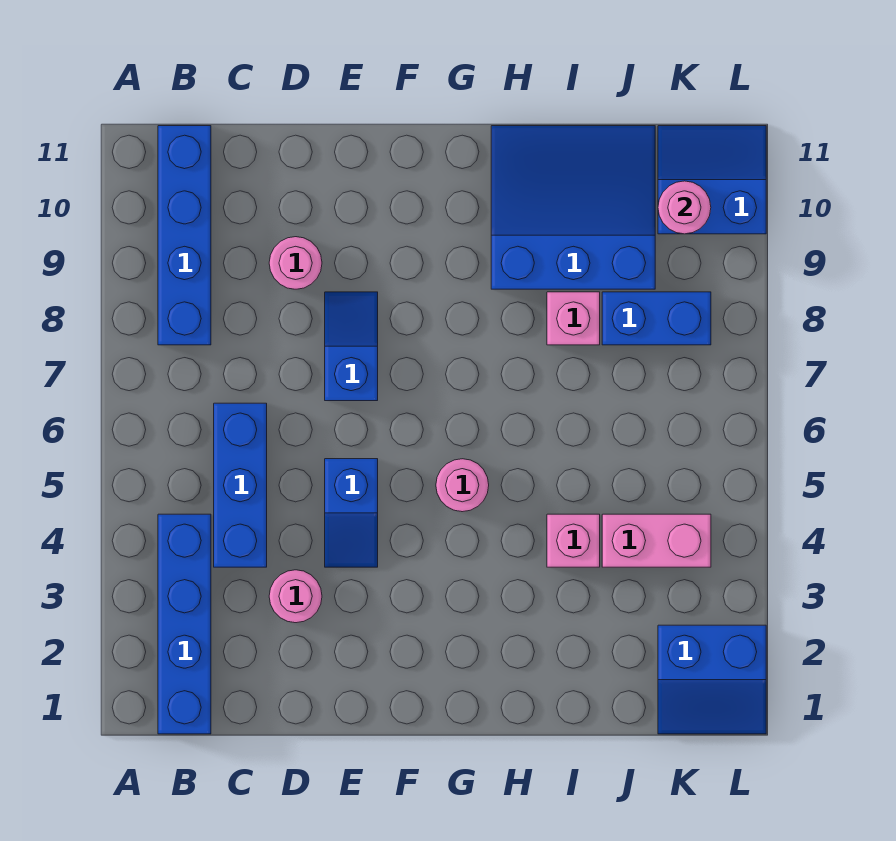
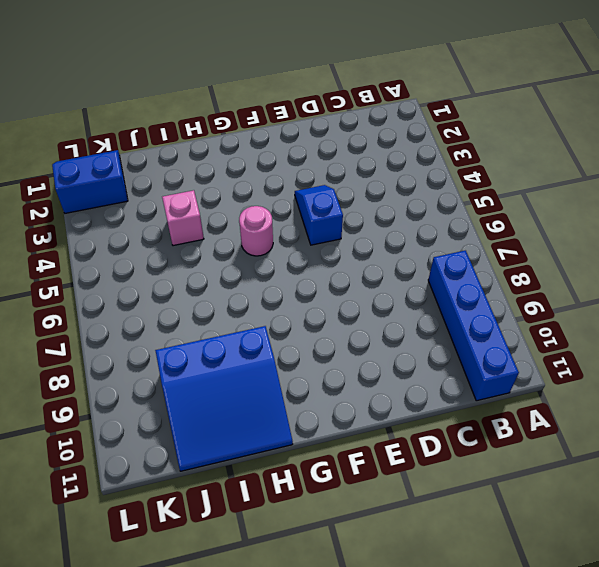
none -> blue brick B1:B4 level 1
none -> blue brick C4:C6 level 1
none -> pink round brick D3 level 1

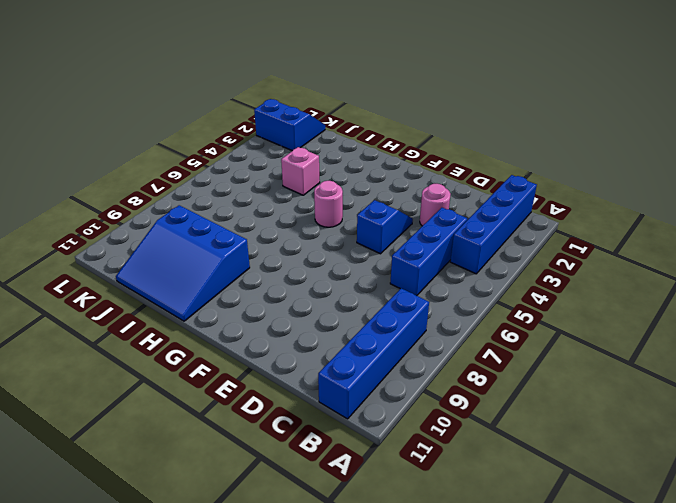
none -> pink round brick D9 level 1
none -> blue slope E7:E8 level 1 top 7
none -> pink brick I8 level 1

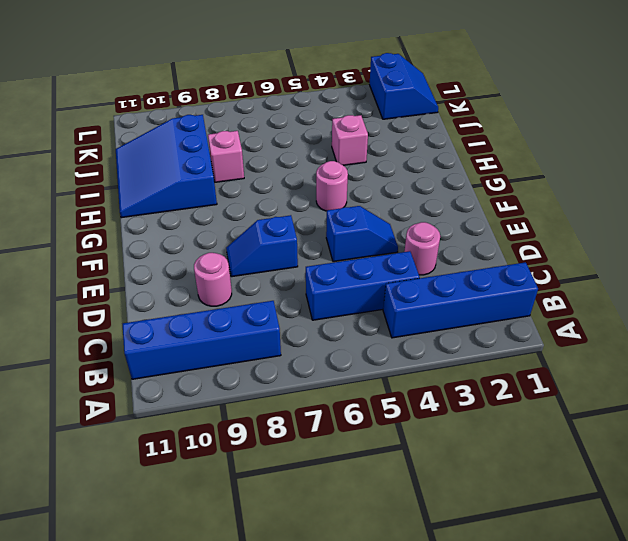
none -> pink brick J4:K4 level 1
none -> blue brick J8:K8 level 1
none -> blue slope K10:L11 level 1 top 10

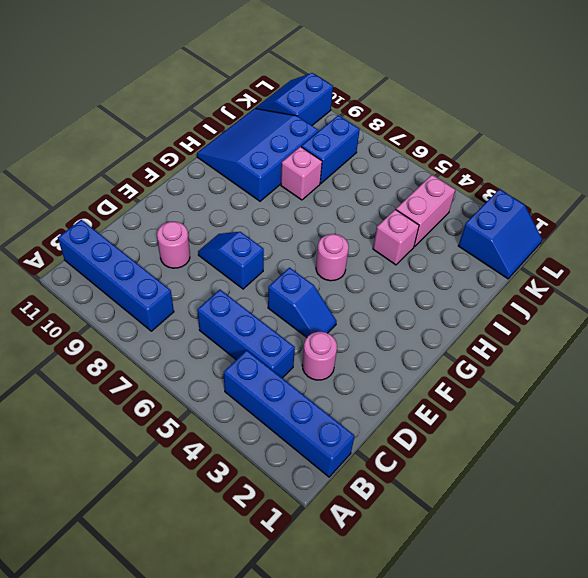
none -> pink round brick K10 level 2

